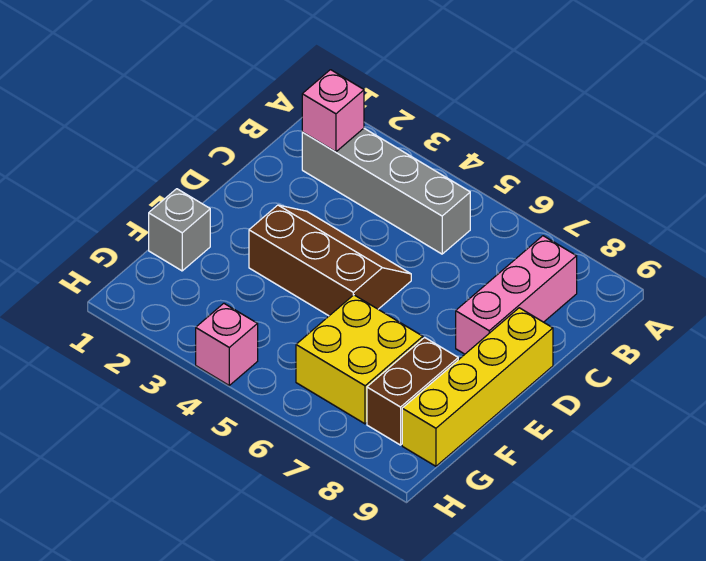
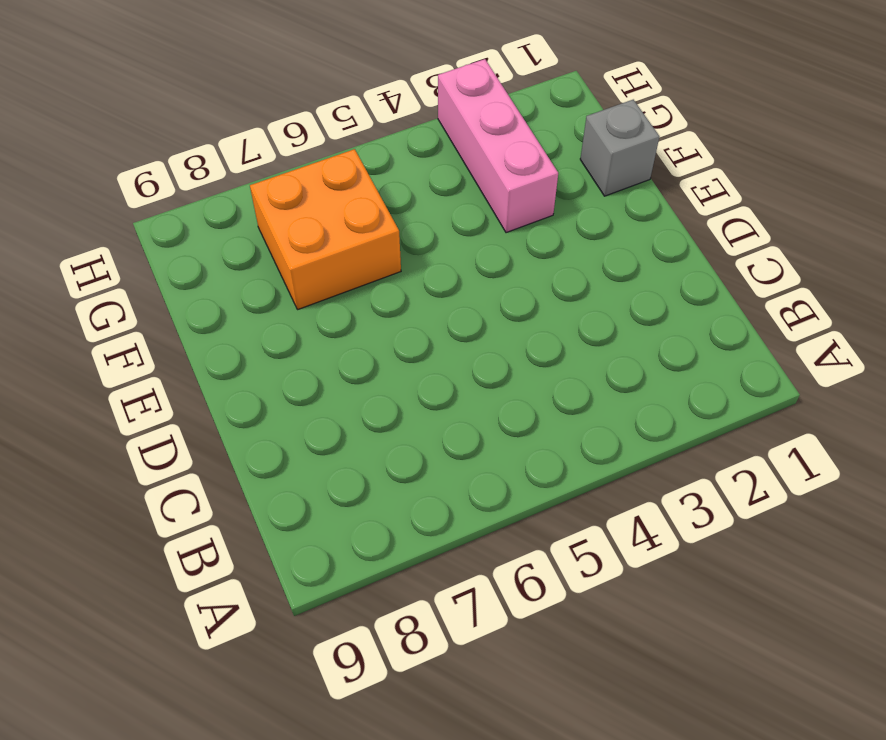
pink brick F3:H3 level 1 -> pink brick B8:D8 level 1
orange brick F6:G7 level 1 -> yellow brick F6:G7 level 1
none -> grey brick B2:B5 level 1
none -> brown slope D3:E5 level 1 top E

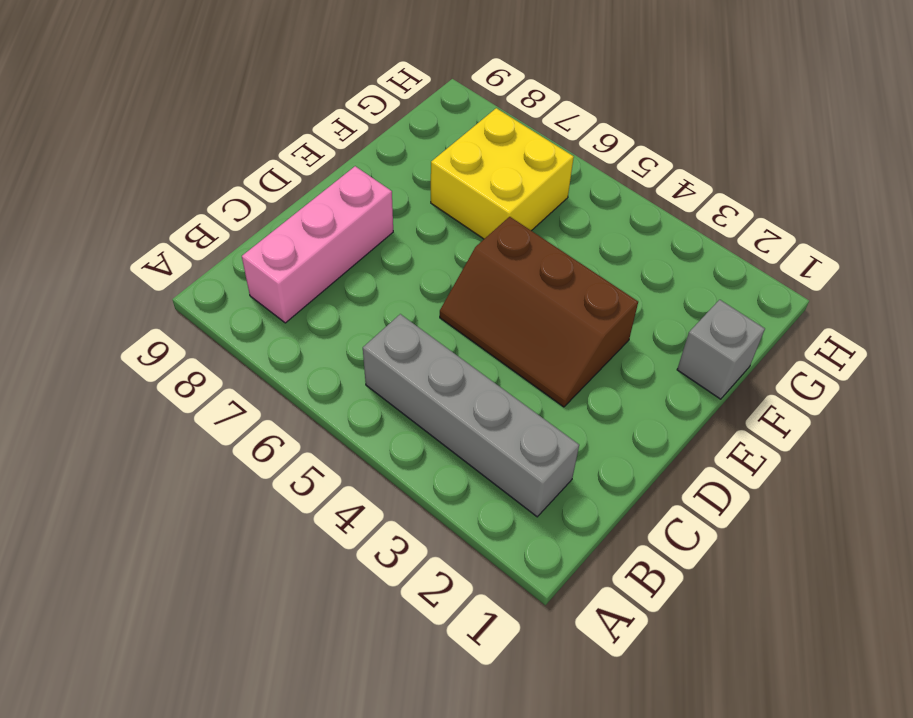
none -> yellow brick D9:G9 level 1
none -> brown brick F8:G8 level 1

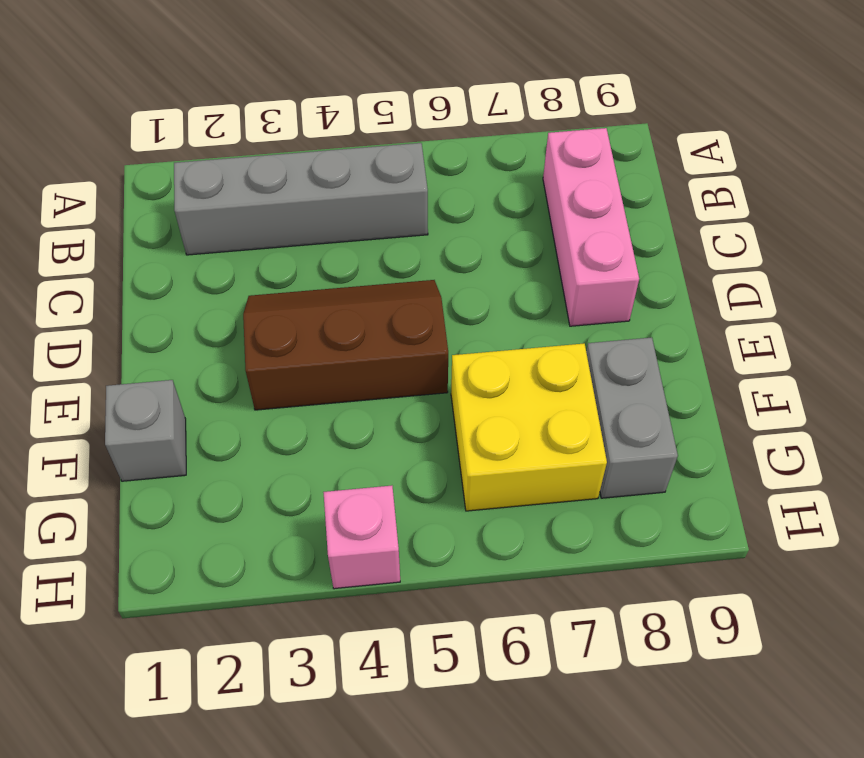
grey brick F8:G8 level 1 -> brown brick F8:G8 level 1
none -> yellow brick D9:G9 level 1
none -> pink brick B2 level 2

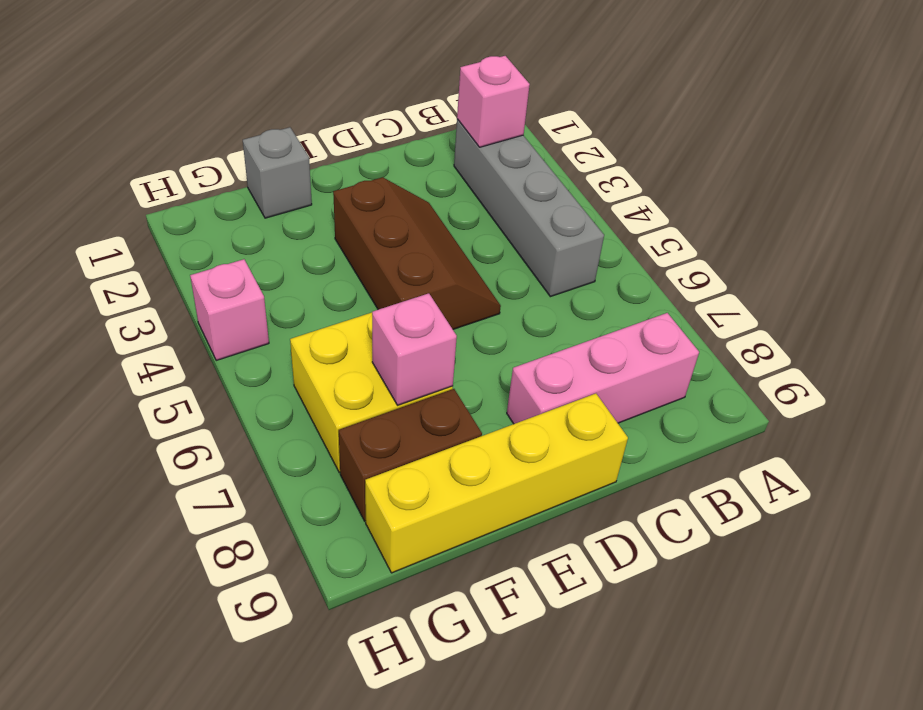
pink brick F7 level 2 -> none

